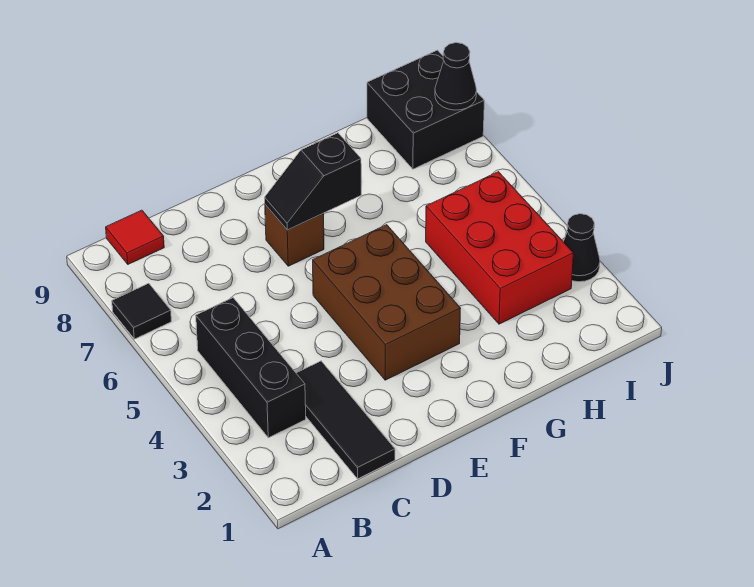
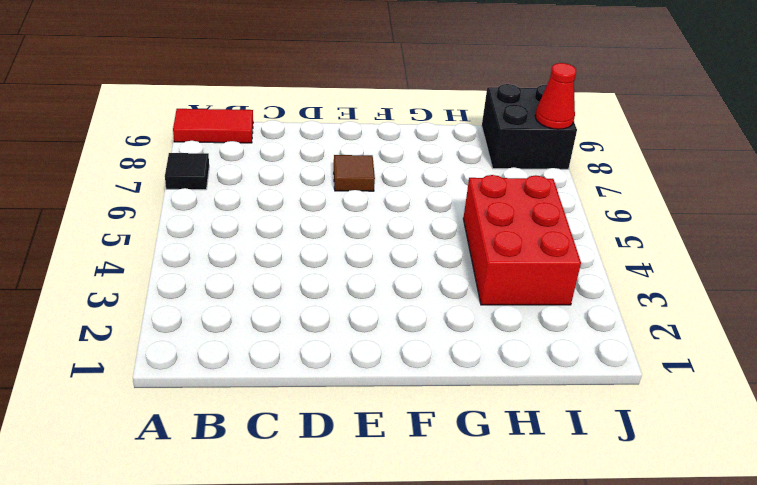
red tile A9:B9 level 1 -> red tile B9 level 1
brown tile E7 level 1 -> brown brick E7 level 1
red cone J8 level 2 -> black cone J8 level 2
none -> black brick B3:B5 level 1
none -> black tile C1:C3 level 1

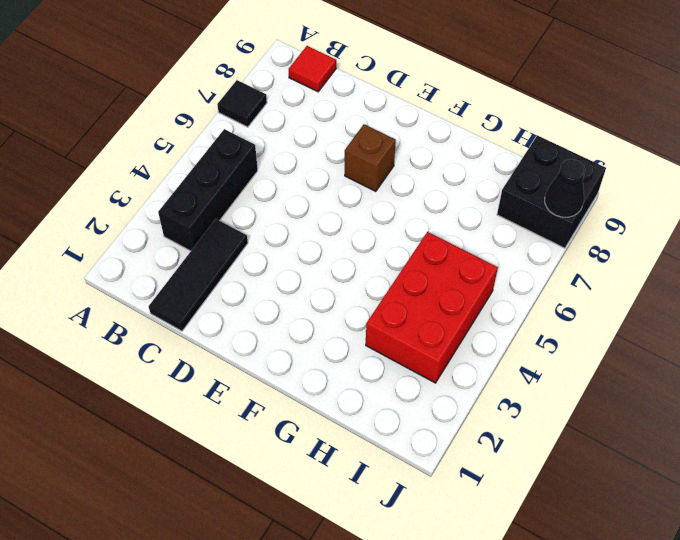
none -> brown brick E3:F5 level 1
none -> black cone J3 level 1

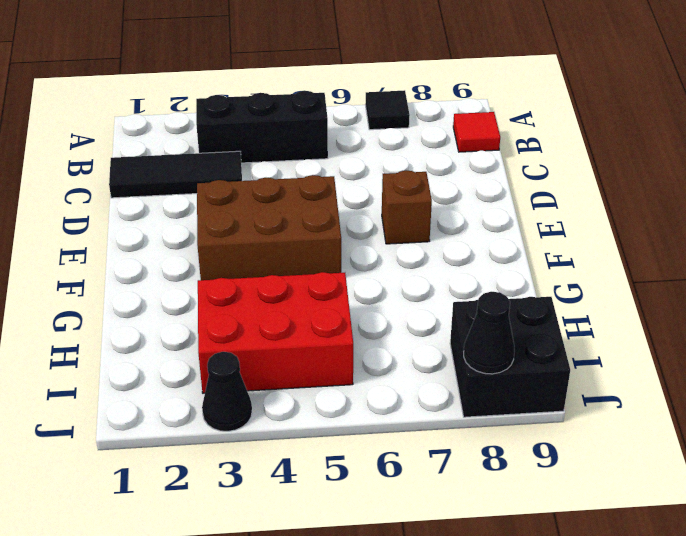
none -> black slope E7:F7 level 2 top F

